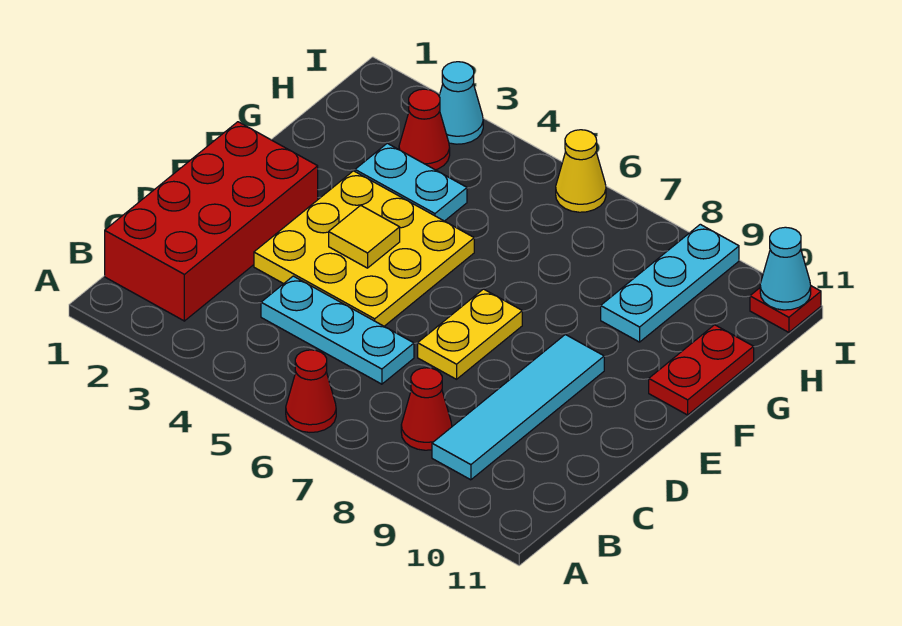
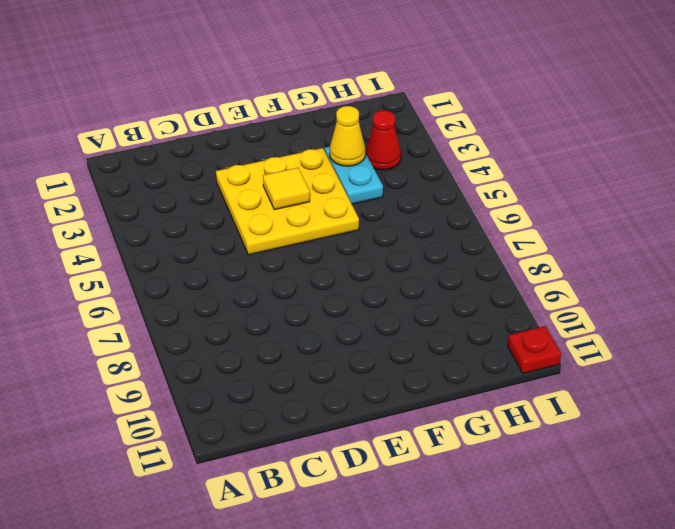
yellow cone G3 level 2 -> yellow cone I6 level 1
none -> red cone A6 level 1
none -> red brick B1:E2 level 1
none -> red cone B8 level 1

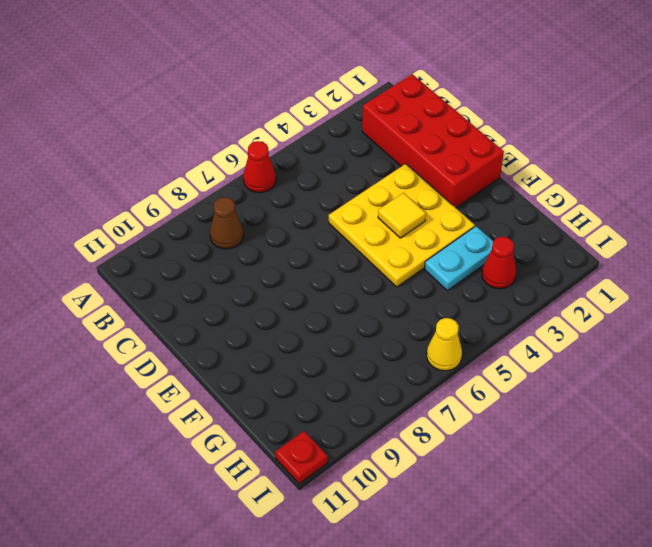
brown cone B8 level 1 -> red cone B8 level 1
none -> cyan tile B9:E9 level 1
none -> cyan plate C4:C6 level 1
none -> yellow plate D7:E7 level 1

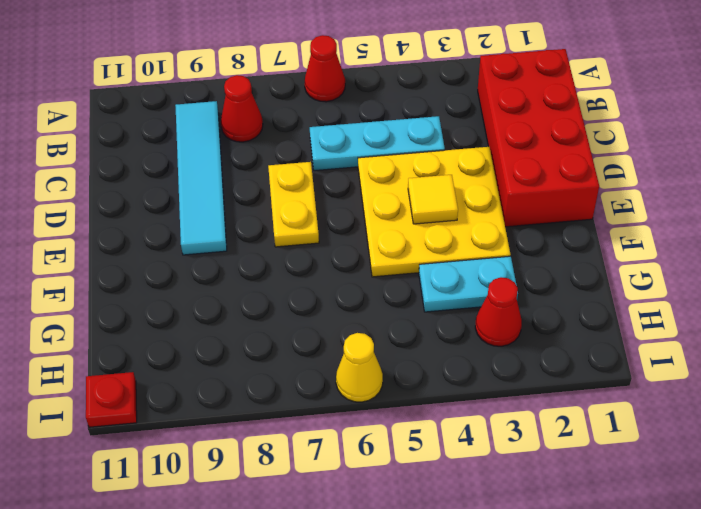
none -> red plate F11:G11 level 1
none -> cyan plate G9:I9 level 1
none -> cyan cone I3 level 1

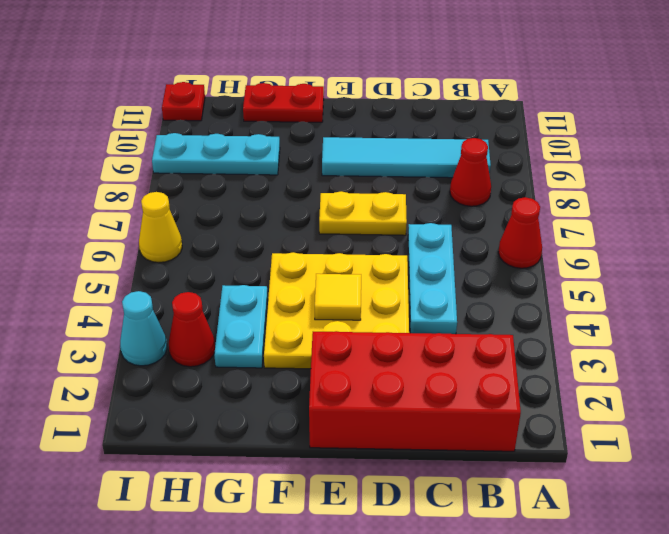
none -> cyan cone I11 level 2

